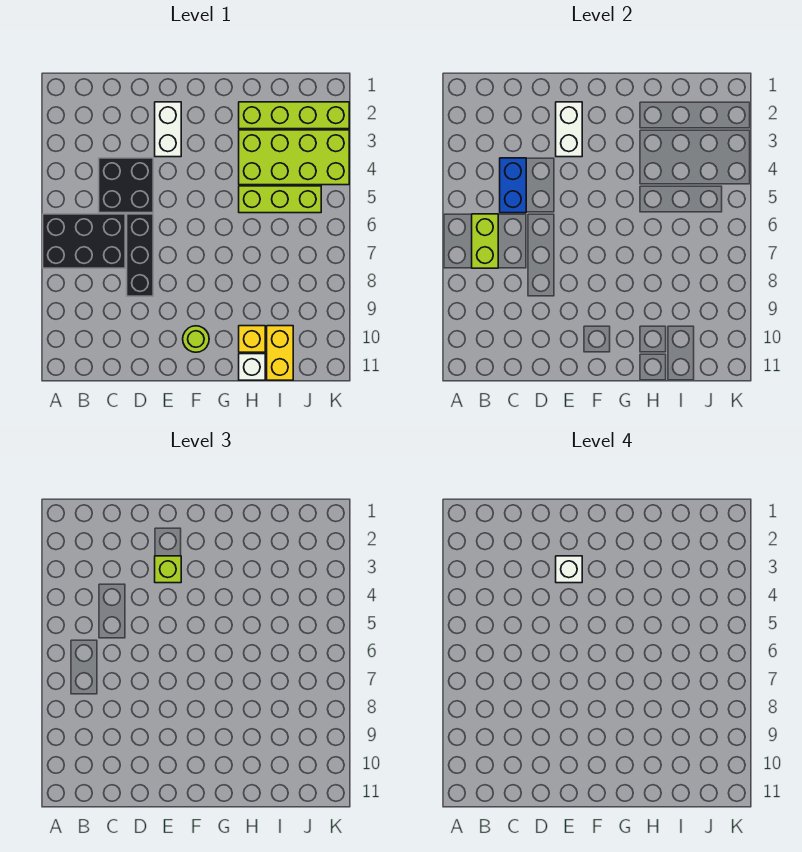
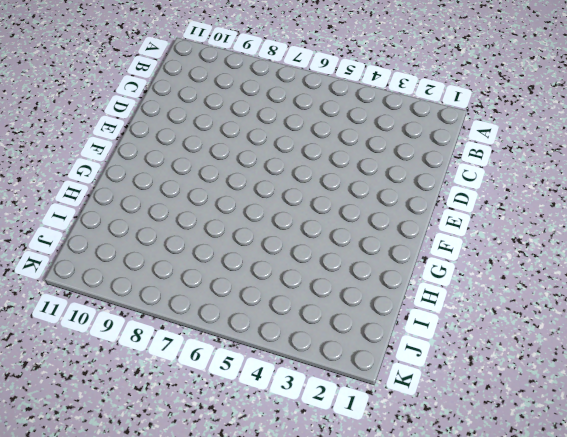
none -> black brick A6:C7 level 1
none -> black brick C4:D5 level 1
none -> black brick D6:D8 level 1

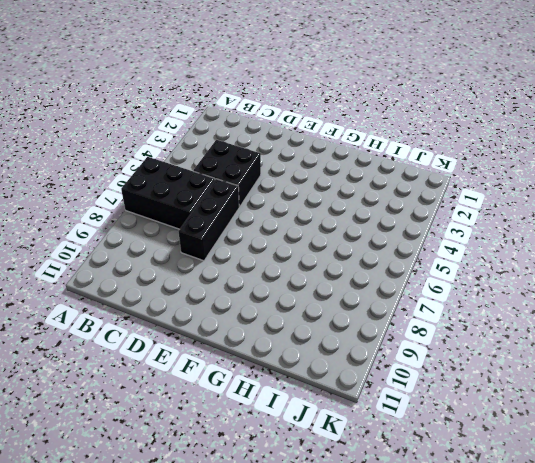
none -> white brick E2:E3 level 1
none -> lime round brick F10 level 1
none -> lime brick H2:K2 level 1

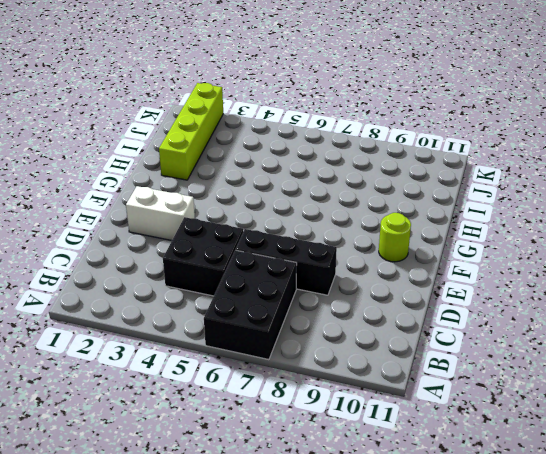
none -> lime brick H3:K4 level 1
none -> lime brick H5:J5 level 1
none -> yellow brick H10 level 1

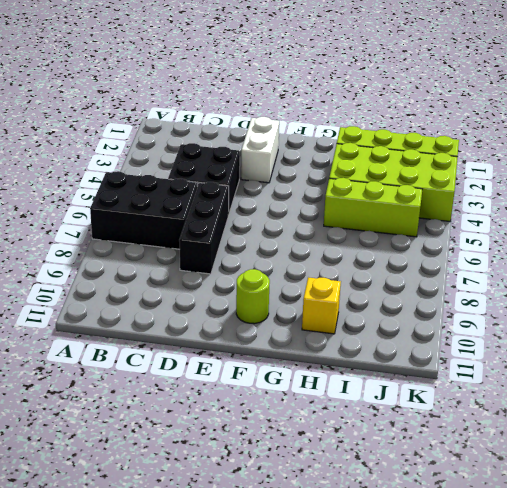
none -> white brick H11 level 1
none -> yellow brick I10:I11 level 1
none -> lime brick B6:B7 level 2

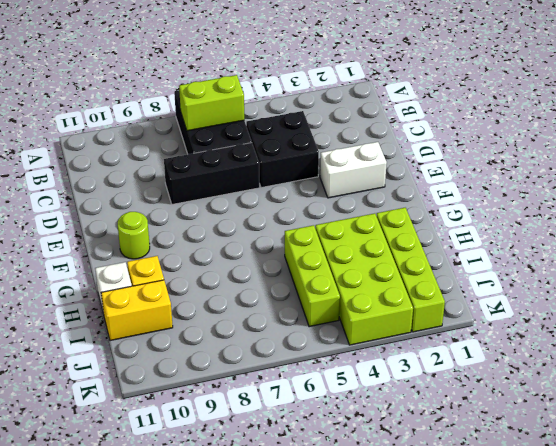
none -> blue brick C4:C5 level 2
none -> white brick E2:E3 level 2
none -> lime brick E3 level 3

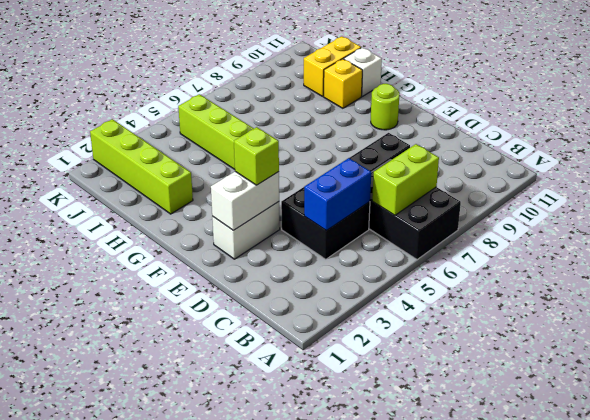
none -> lime brick H3:K4 level 1
none -> white brick E3 level 4

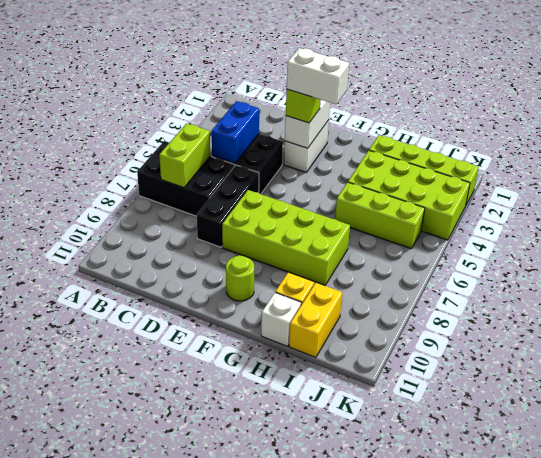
white brick E3:F3 level 4 -> white brick E3 level 4
lime brick E7:H8 level 1 -> none

